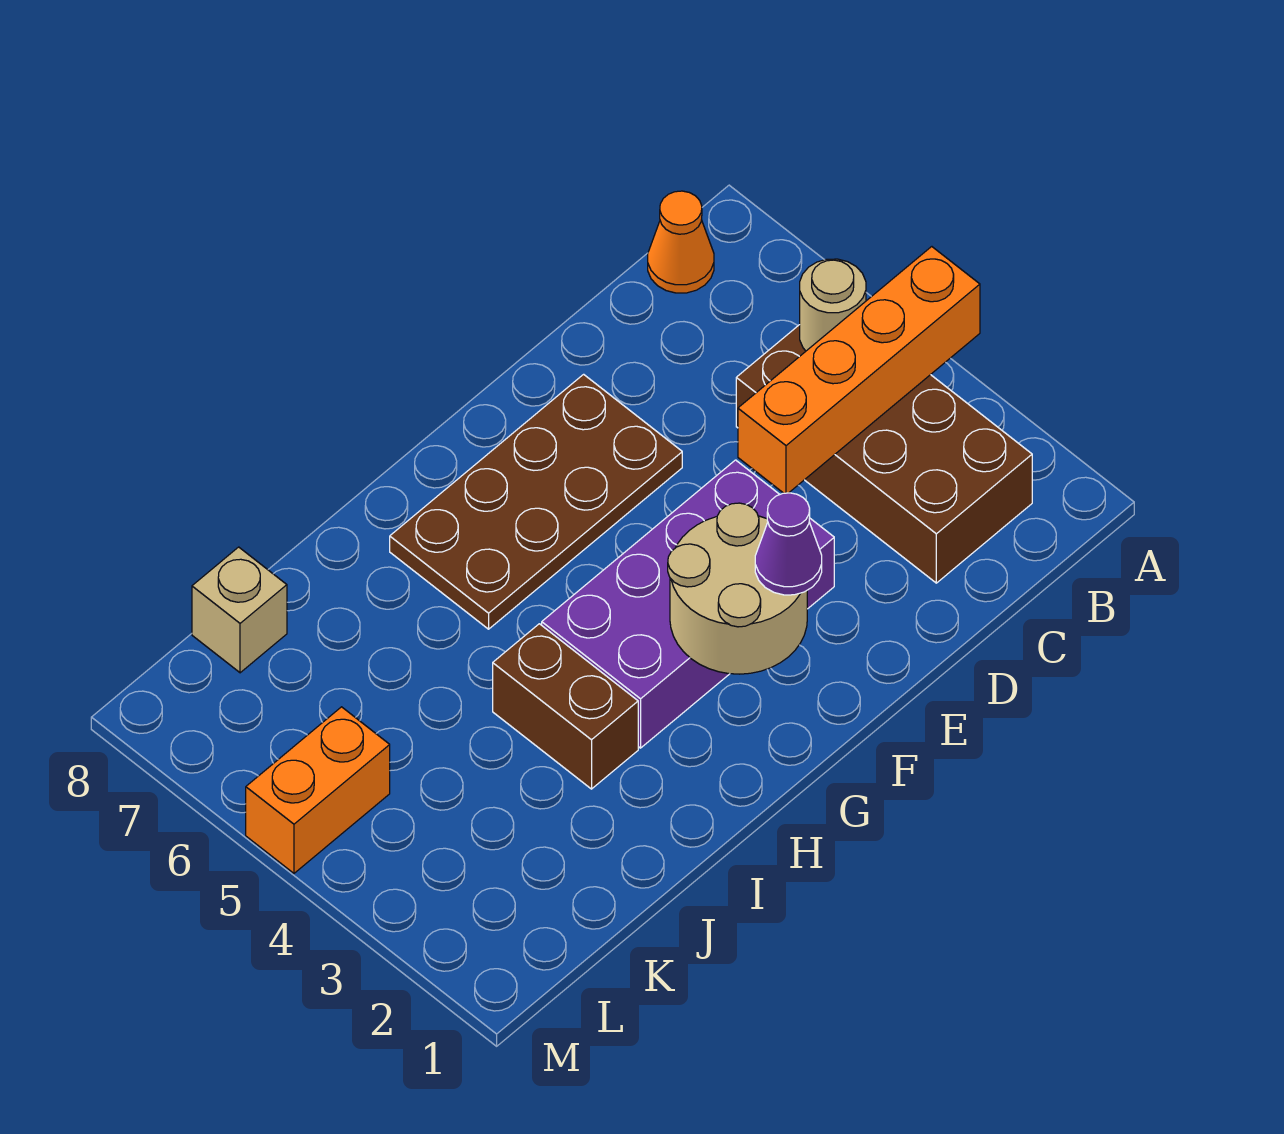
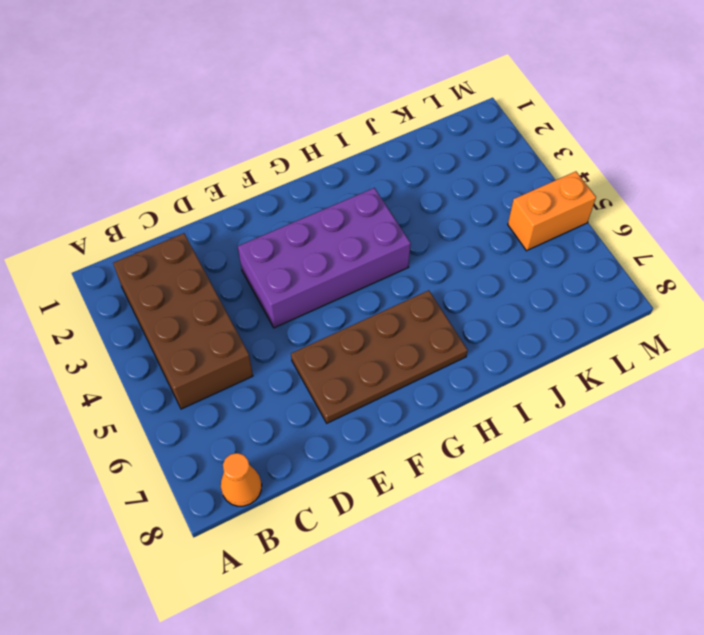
none -> brown brick I3:I4 level 1
none -> tan brick K8 level 1

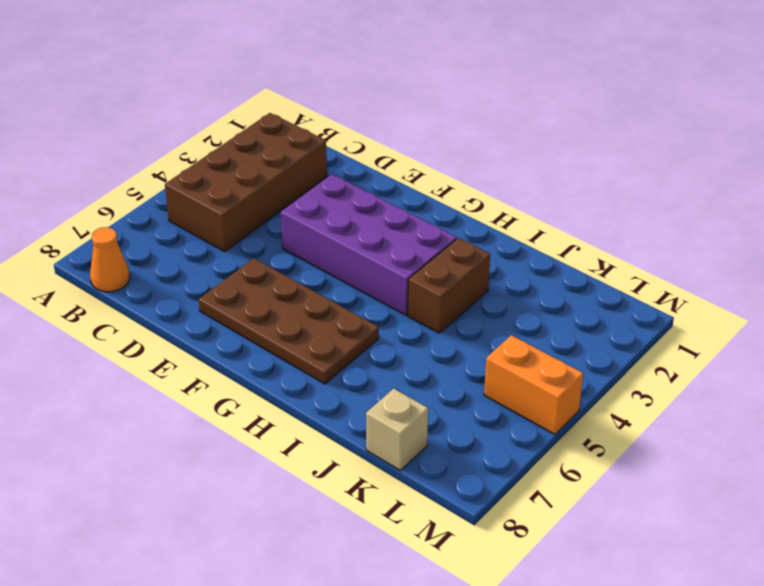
none -> orange brick A4:D4 level 2
none -> tan round brick B5 level 2

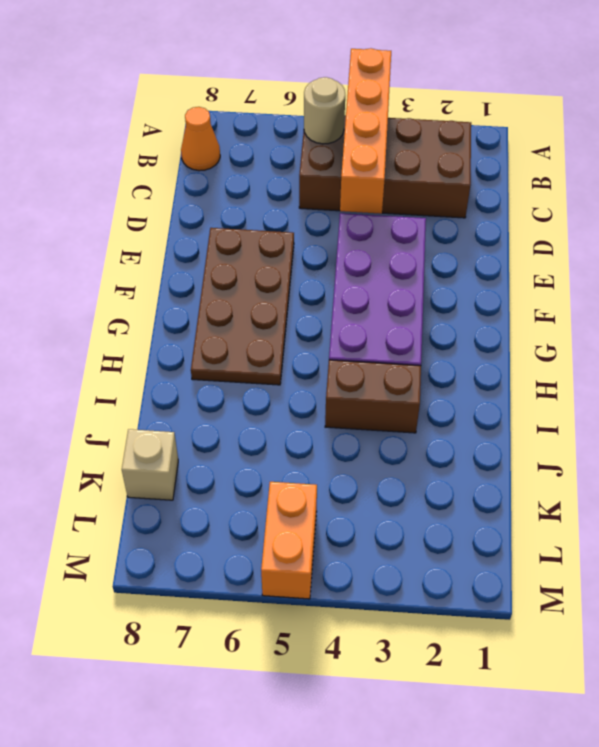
none -> tan round brick F2:G3 level 2
none -> purple cone F2 level 3

